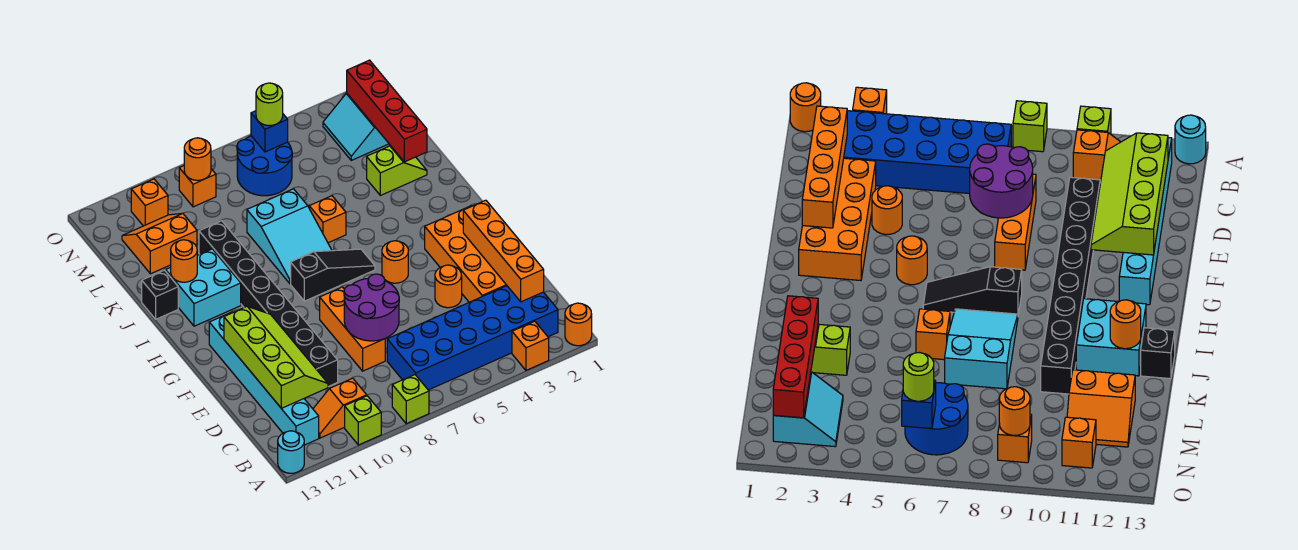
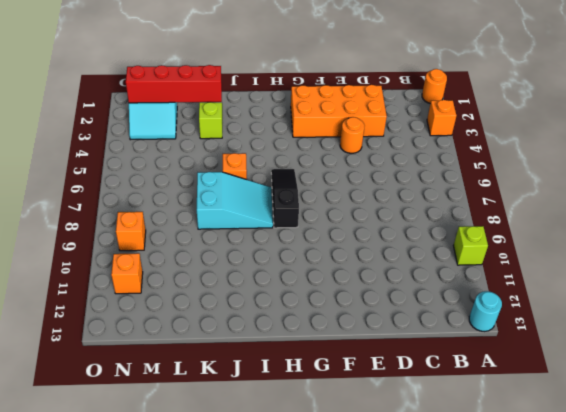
none -> lime brick A8 level 1
none -> blue brick B2:C7 level 1
none -> orange slope B10:B11 level 1 top 10
none -> cyan brick B12:G12 level 1

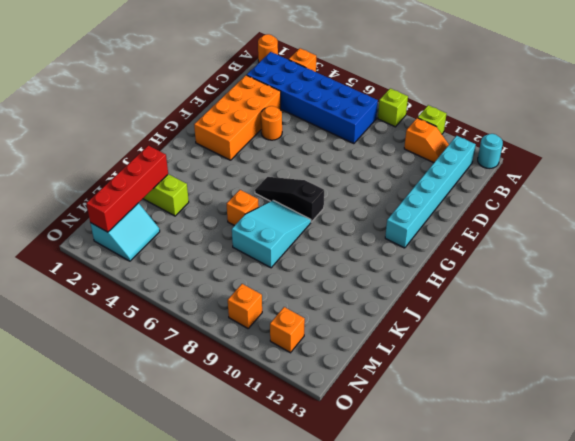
none -> orange brick D8:F8 level 1
none -> black brick D10:K10 level 1
none -> orange round brick G5 level 1
none -> cyan brick I11:J12 level 1

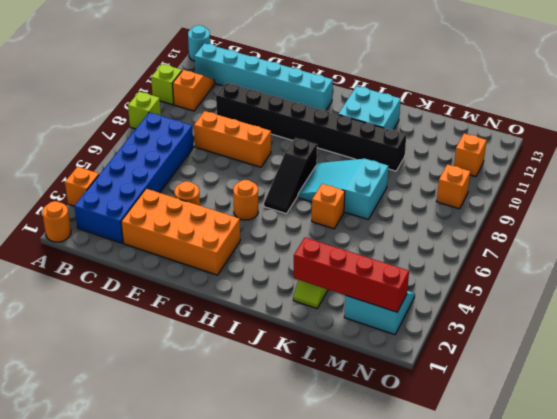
none -> black brick J13 level 1
none -> orange slope L11:M12 level 1 top L
none -> blue round brick M6:N7 level 1
none -> orange brick C2:F2 level 2

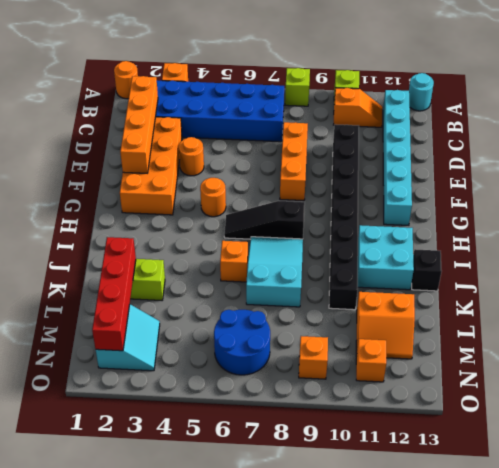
none -> lime slope C11:F12 level 2 top 12
none -> purple round brick D7:E8 level 2
none -> orange round brick J12 level 2
none -> blue brick N6 level 2

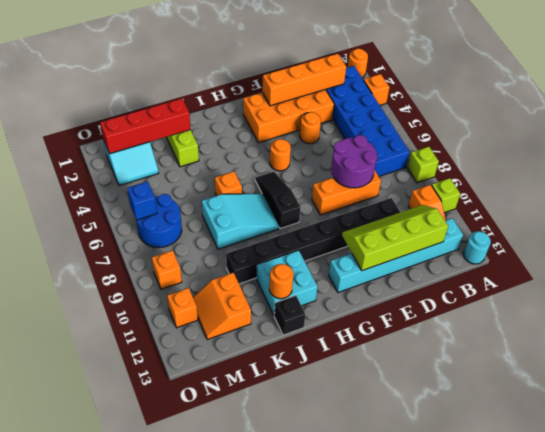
none -> orange round brick N9 level 2
none -> lime round brick N6 level 3

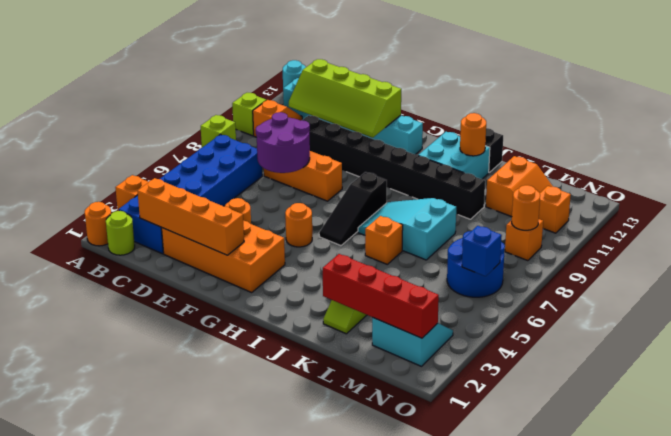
lime round brick B1 level 1 -> lime round brick N6 level 3

